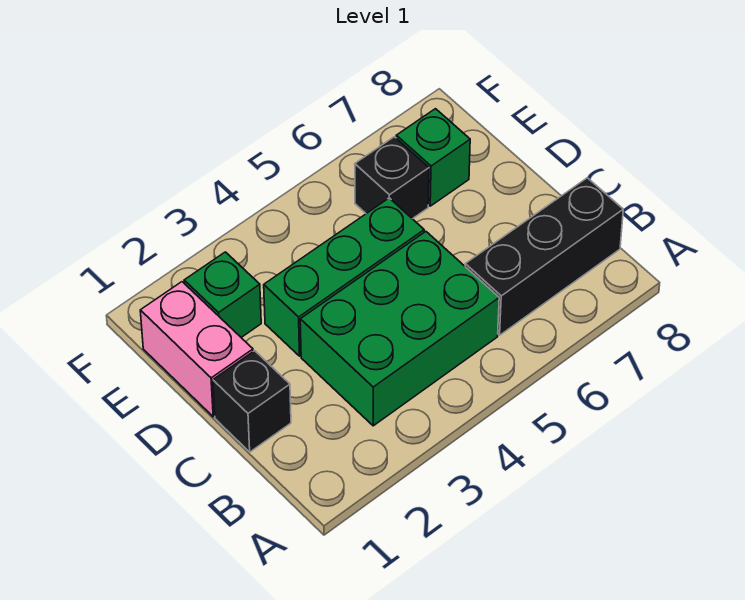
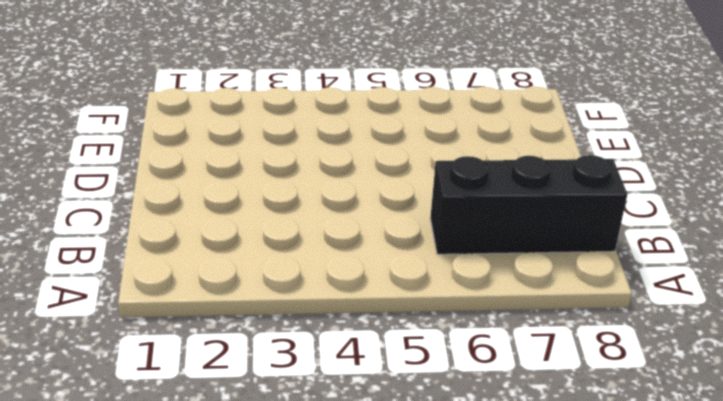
none -> green brick B3:C5 level 1
none -> black brick C1 level 1

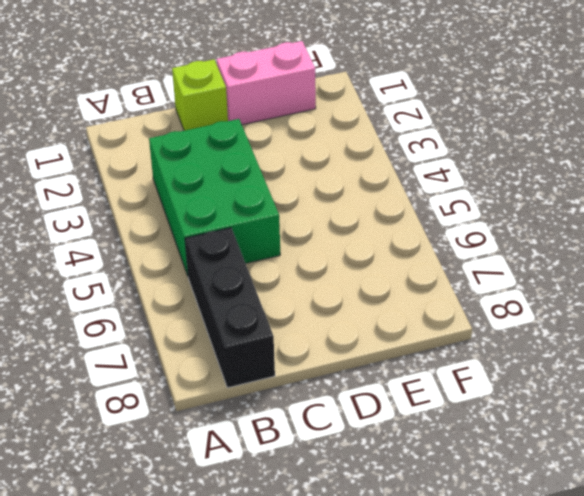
lime brick C1 level 1 -> black brick C1 level 1
none -> green brick D3:D5 level 1
none -> green brick E2 level 1

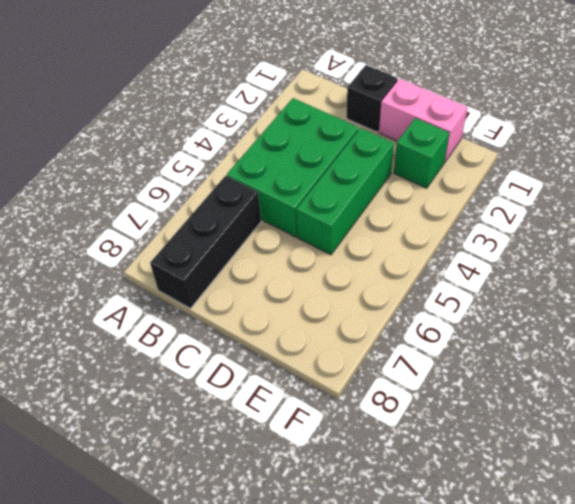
none -> black brick E6 level 1
none -> green brick E7 level 1

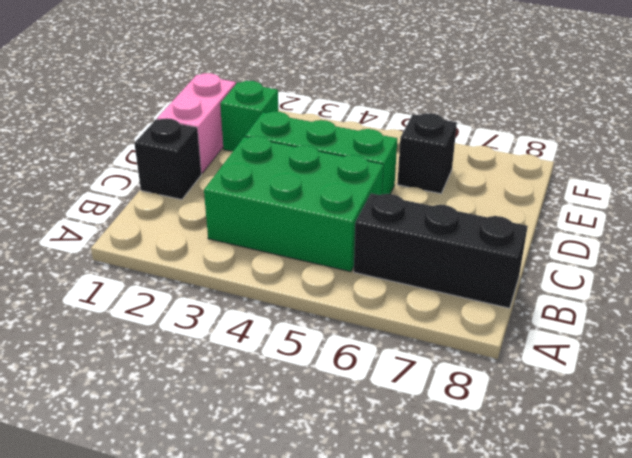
none -> green brick E7 level 1

